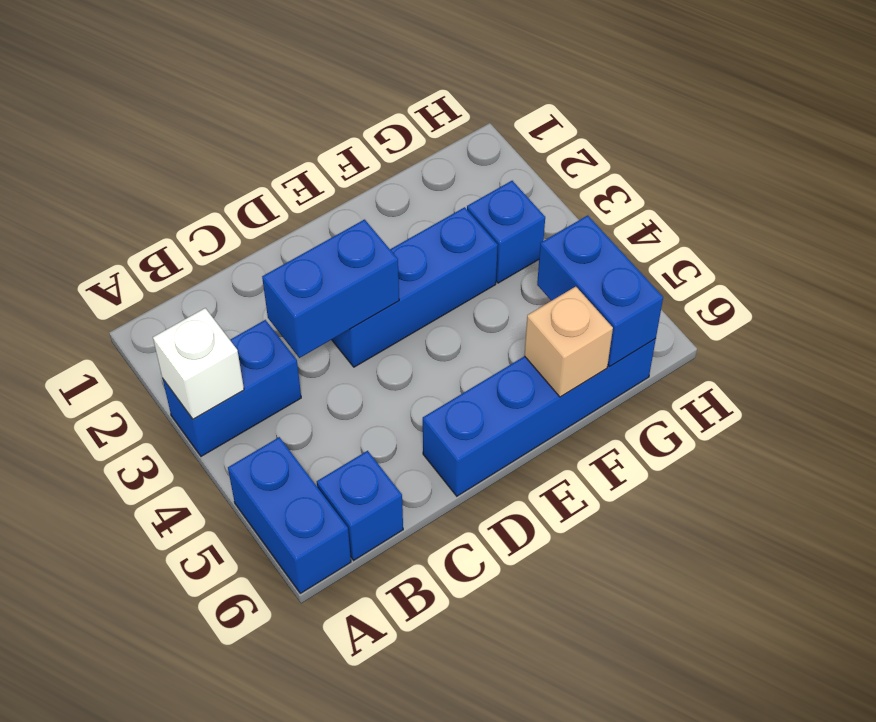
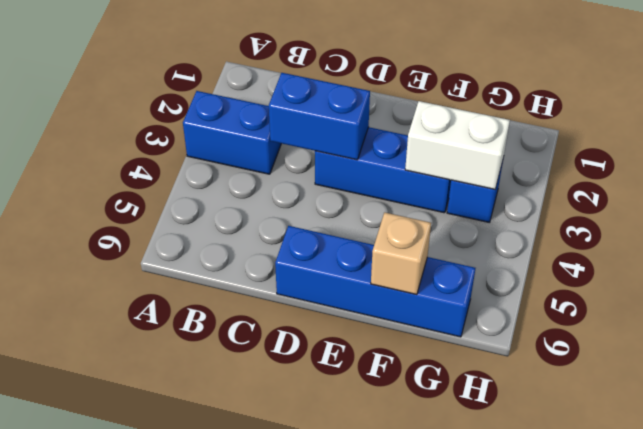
white brick F3:G3 level 2 -> none
none -> blue brick A5:A6 level 1
none -> blue brick B6 level 1

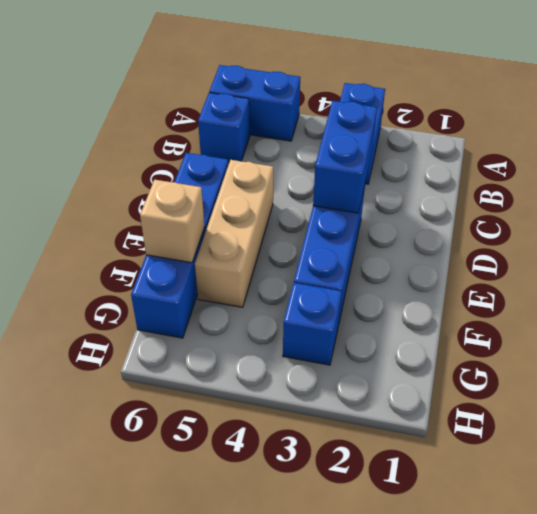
tan brick D5:F5 level 1 -> none
none -> white brick A3 level 2
none -> blue brick G5:G6 level 2

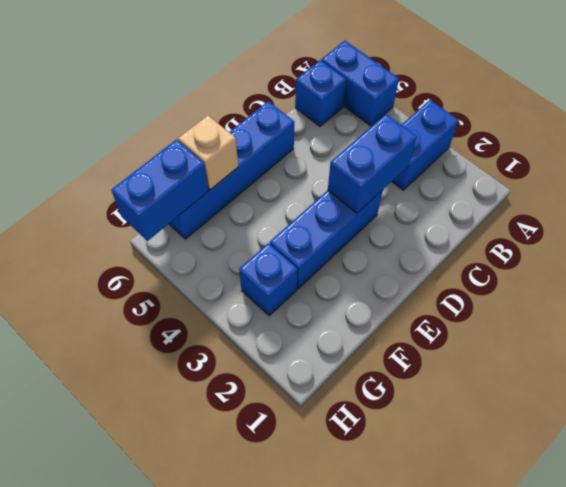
blue brick G6:H6 level 2 -> blue brick G5:G6 level 2
none -> white brick A3 level 2

